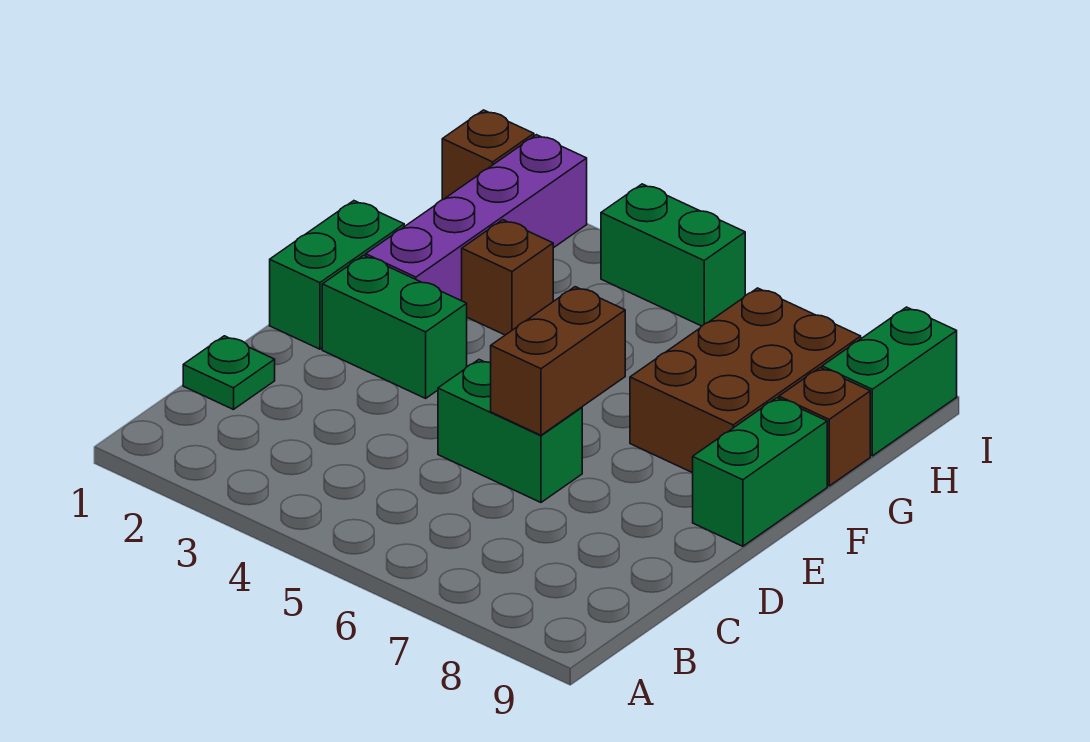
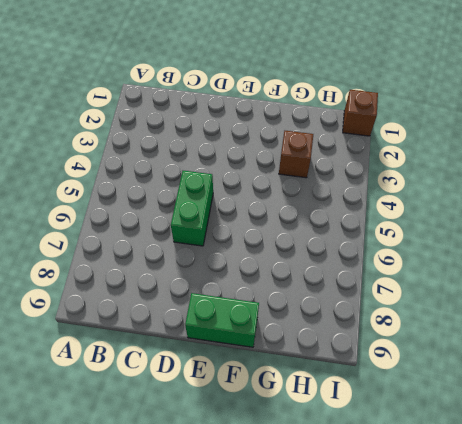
none -> green plate C1 level 1
none -> green brick E1:F1 level 1
none -> green brick E2:E3 level 1

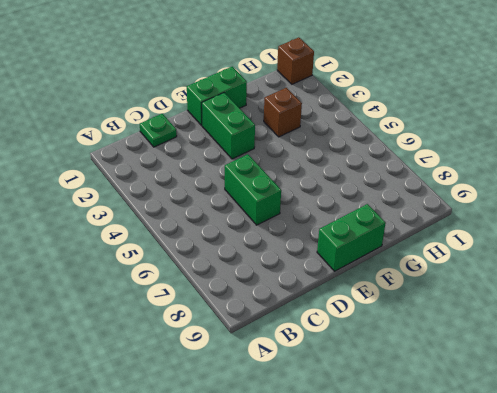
none -> purple brick F2:I2 level 1
none -> brown brick F7:H8 level 1
none -> brown brick G9 level 1

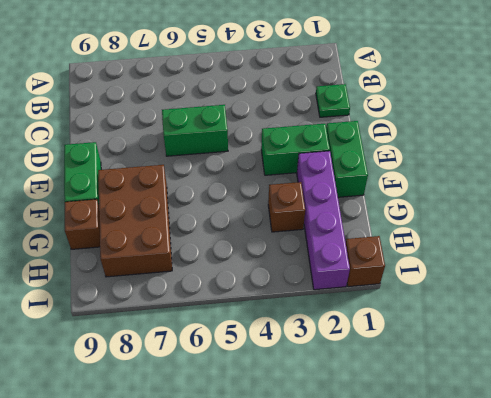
none -> green brick H9:I9 level 1
none -> green brick I4:I5 level 1
none -> brown brick D6:E6 level 2

